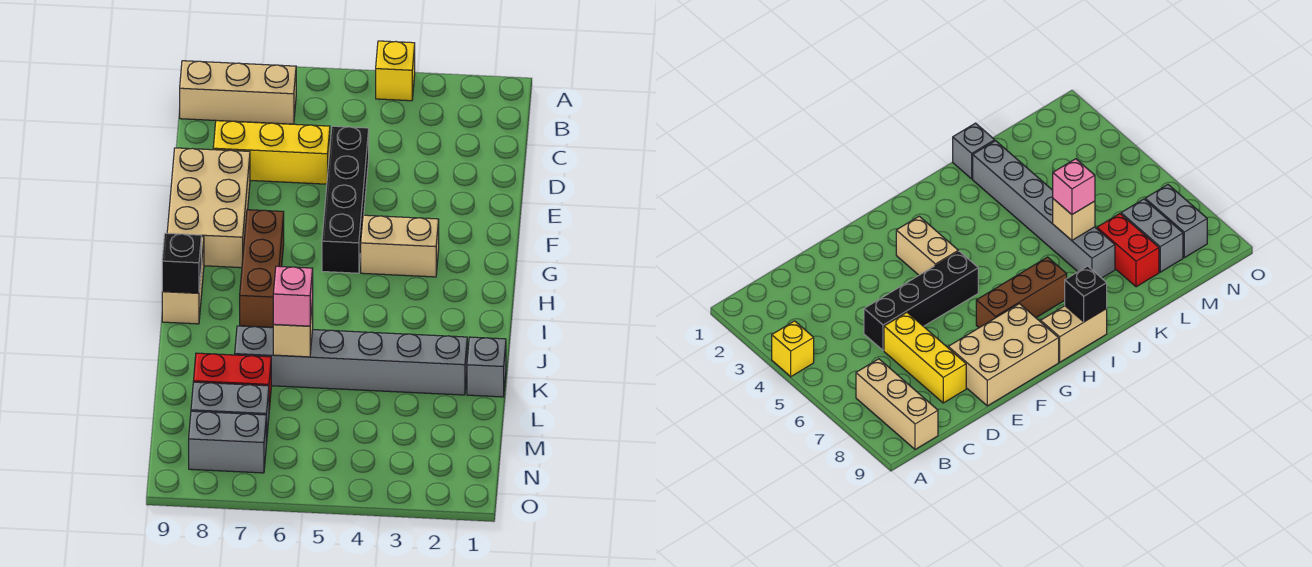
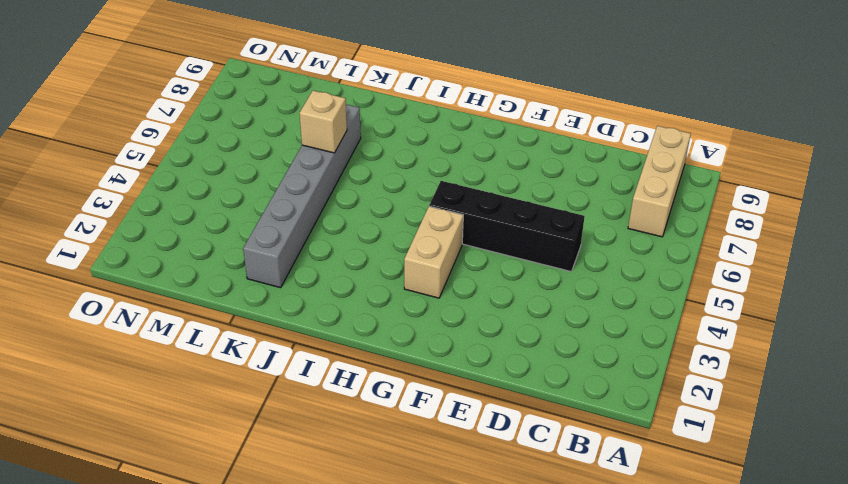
none -> yellow brick A4 level 1
none -> yellow brick D6:D8 level 1
none -> tan brick E8:G9 level 1

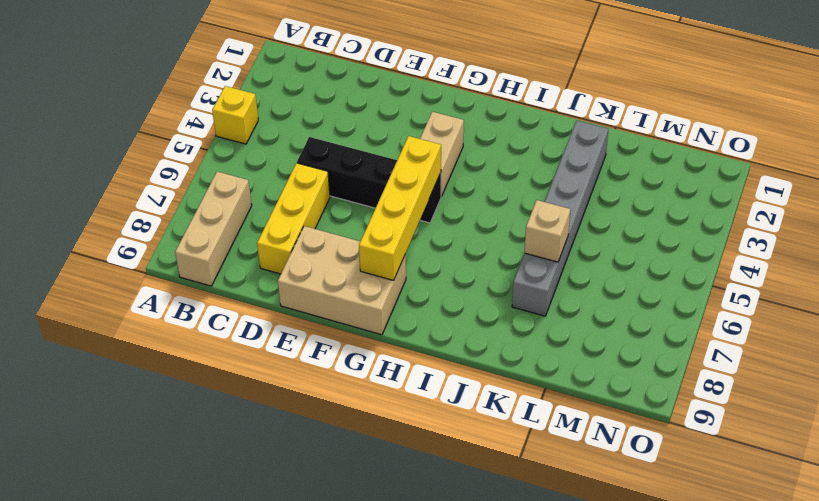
yellow brick G5:G8 level 2 -> none
none -> brown brick G7:I7 level 1
none -> tan brick H9:I9 level 1
none -> grey brick K1 level 1

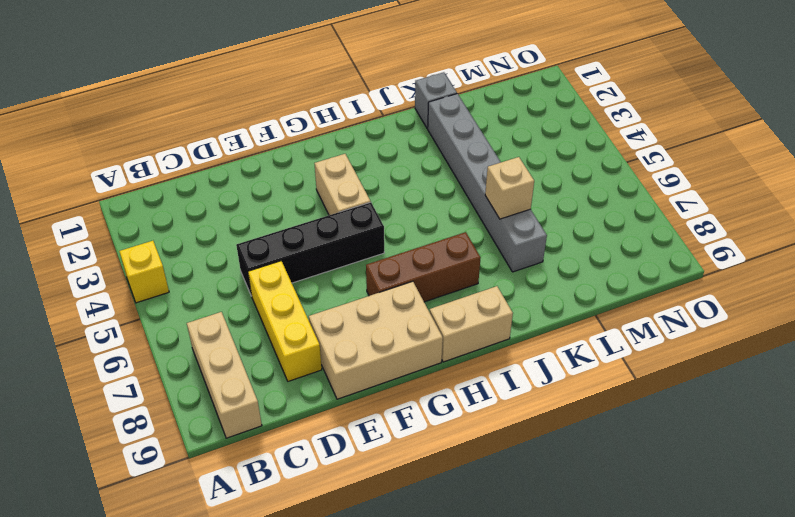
none -> red brick L7:L8 level 1
none -> grey brick M7:M8 level 1
none -> grey brick N7:N8 level 1

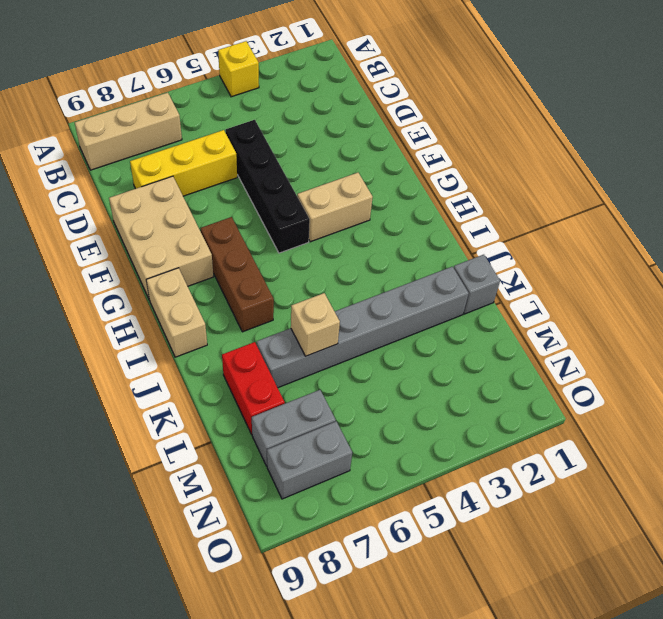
red brick K8:L8 level 1 -> red brick L7:L8 level 1
none -> black brick I9 level 2
none -> pink brick K6 level 3

